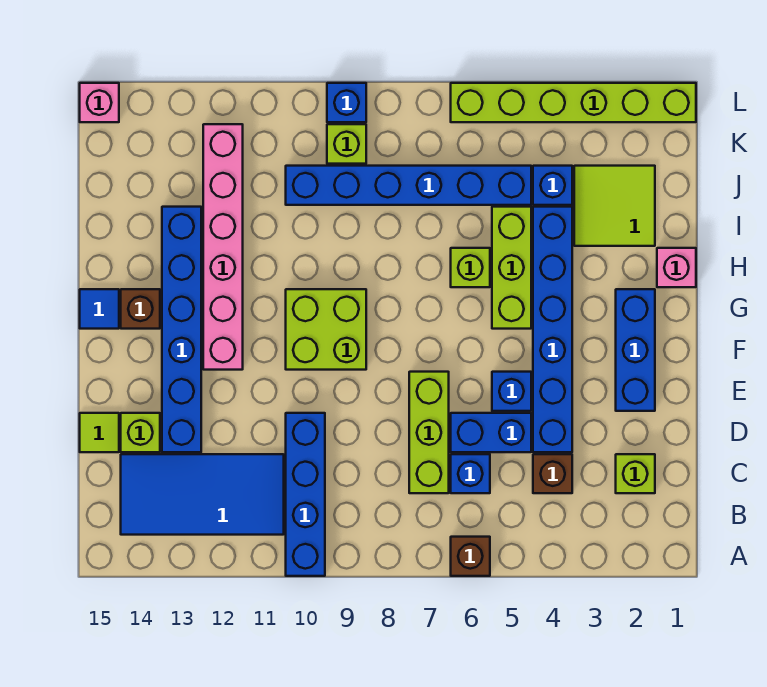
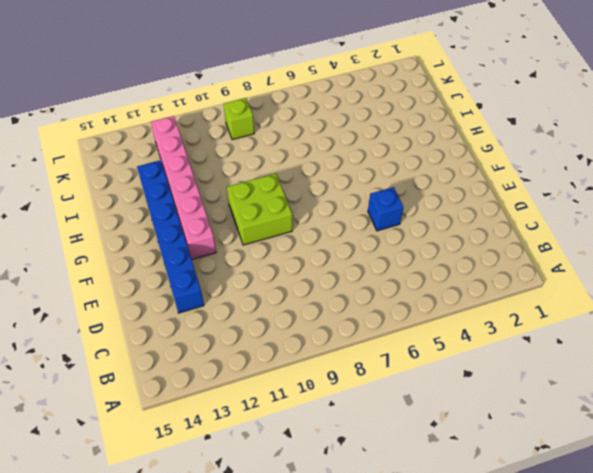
none -> brown brick A6 level 1
none -> blue brick A10:D10 level 1
none -> blue tile B11:C14 level 1

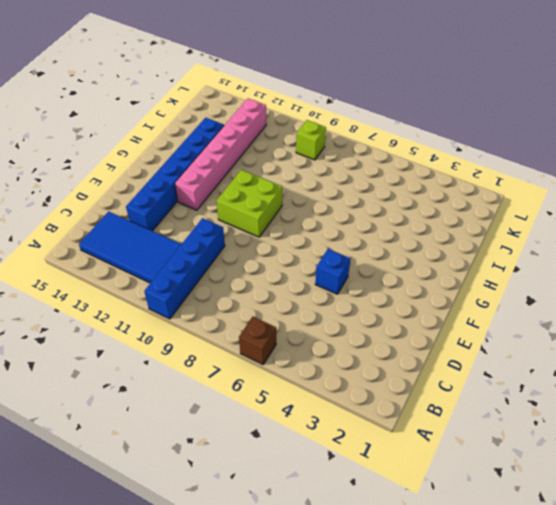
none -> lime brick C2 level 1
none -> brown brick C4 level 1
none -> blue brick C6 level 1

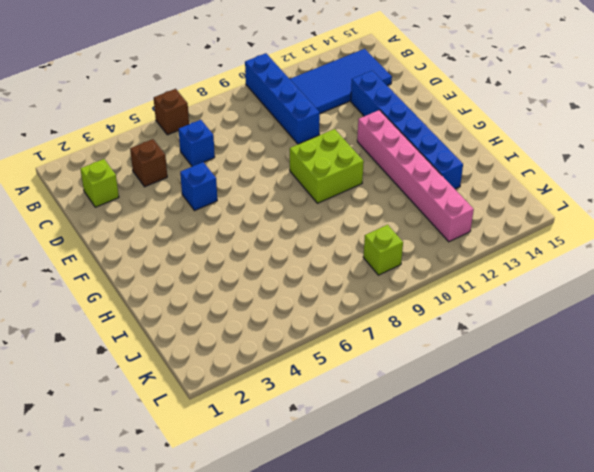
none -> lime brick C7:E7 level 1
none -> blue brick D4:I4 level 1
none -> blue brick D5:D6 level 1

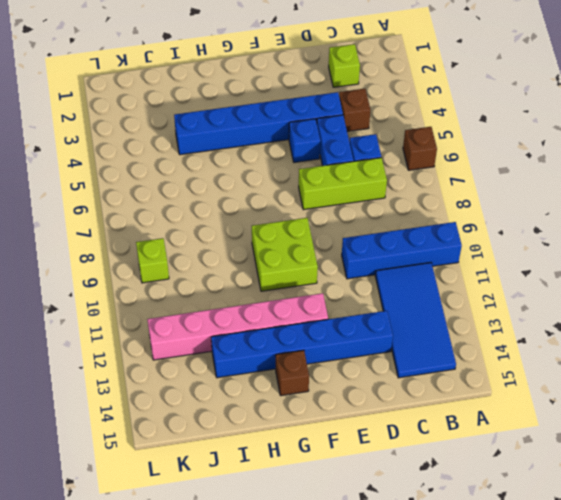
none -> lime brick D14 level 1
none -> lime tile D15 level 1
none -> blue brick E2:G2 level 1

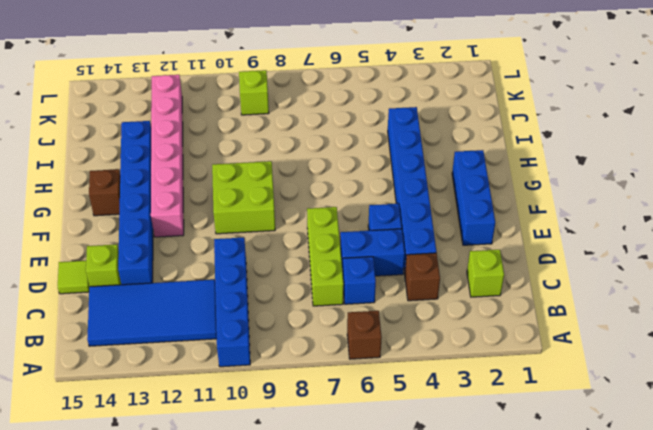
none -> lime brick G5:I5 level 1
none -> blue tile G15 level 1
none -> pink brick H1 level 1

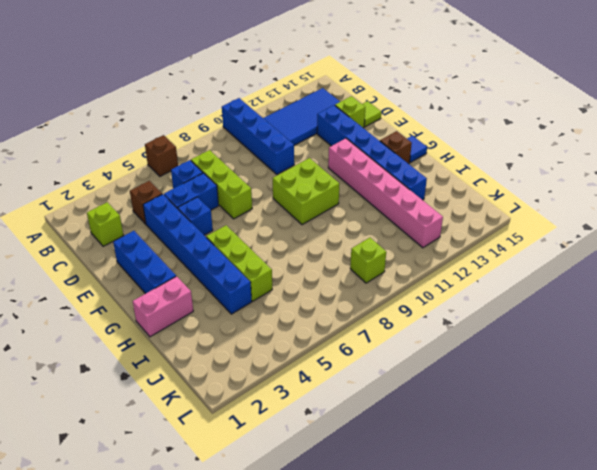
pink brick H1:H2 level 1 -> pink brick H1 level 1
none -> lime brick H6 level 1
none -> lime tile I2:J3 level 1
none -> blue brick J4 level 1

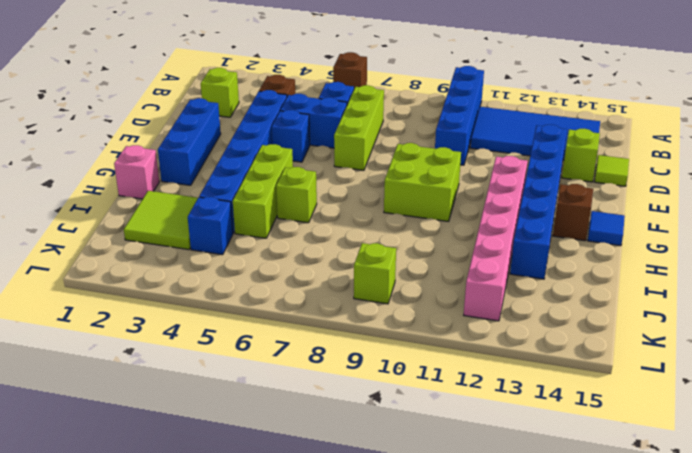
none -> blue brick J5:J10 level 1
none -> lime brick L1:L6 level 1
none -> blue brick L9 level 1

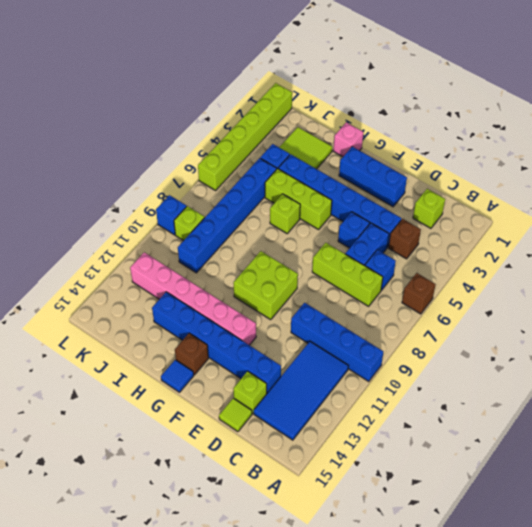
none -> pink brick L15 level 1

